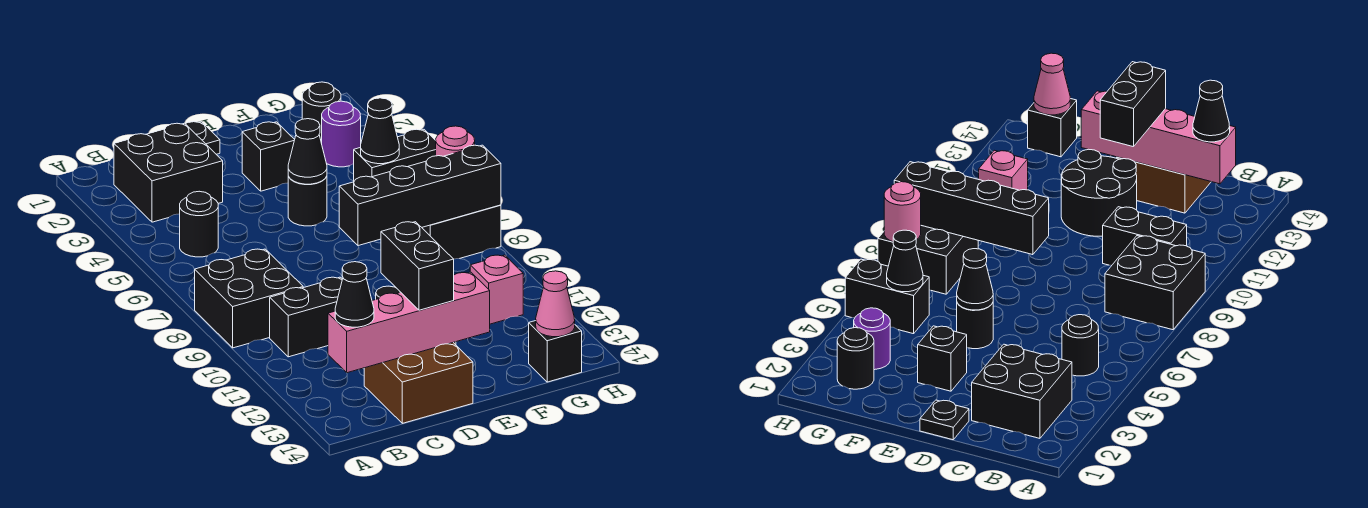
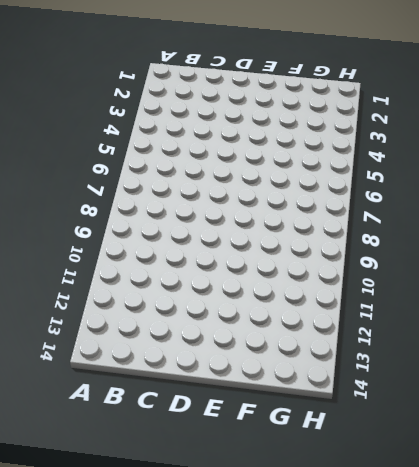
none -> black brick A8:B9 level 1
none -> black brick B2:C3 level 1
none -> black round brick B5 level 1

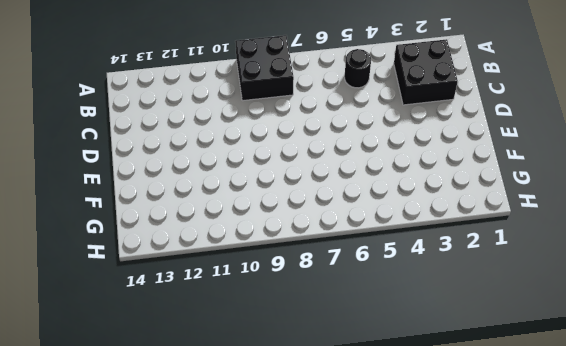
none -> black brick B10:C10 level 1
none -> brown brick C13:D14 level 1
none -> black plate D1 level 1

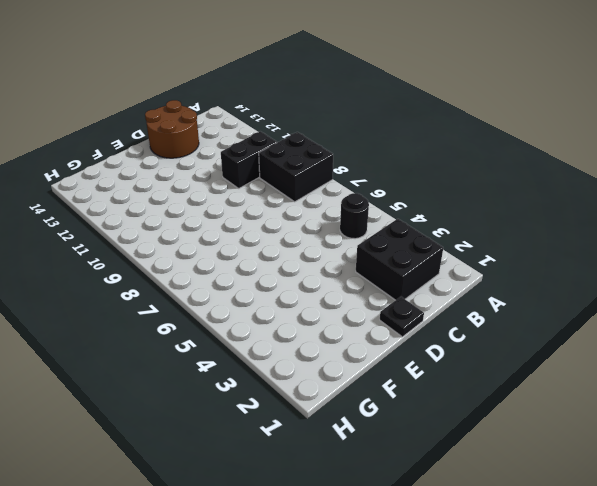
brown round brick C13:D14 level 1 -> brown brick C13:D14 level 1
none -> black round brick D11:E12 level 1
none -> black brick E3 level 1
none -> black round brick E5 level 1

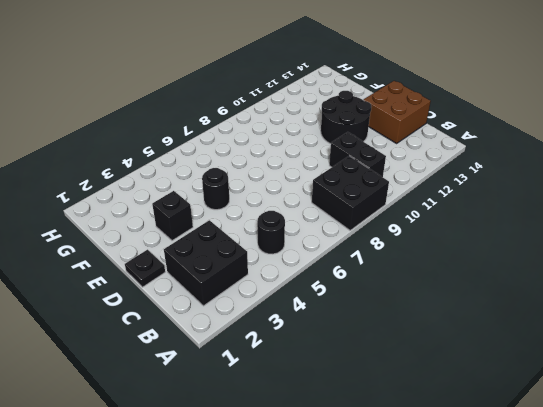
none -> black round brick G2 level 1
none -> purple round brick G3 level 1
none -> black brick G5:H5 level 1

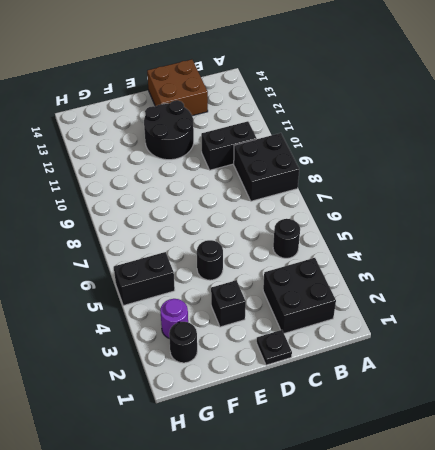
none -> black brick G7:H8 level 1
none -> pink brick G11 level 1
none -> black brick G14 level 1

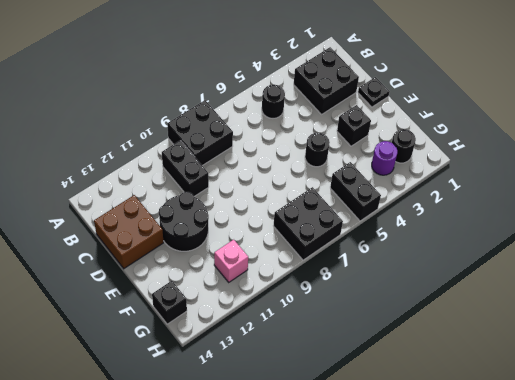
none -> pink brick B13:E13 level 2
none -> black cone E5 level 2
none -> black brick E8:H8 level 2

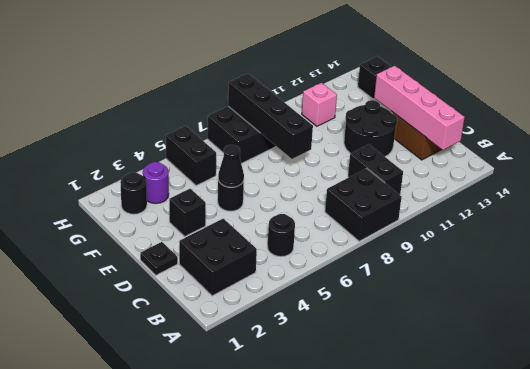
none -> black cone G5 level 2
none -> pink cone G14 level 2
none -> pink round brick H7 level 2

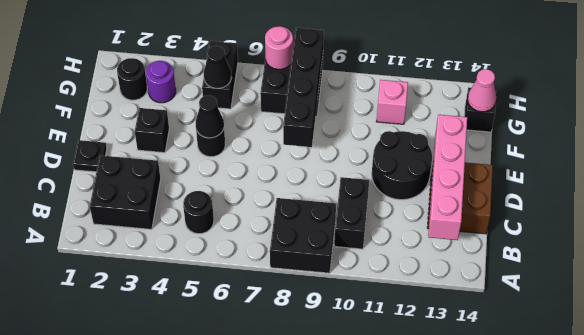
none -> black cone B13 level 3
none -> black brick D12:D13 level 3

